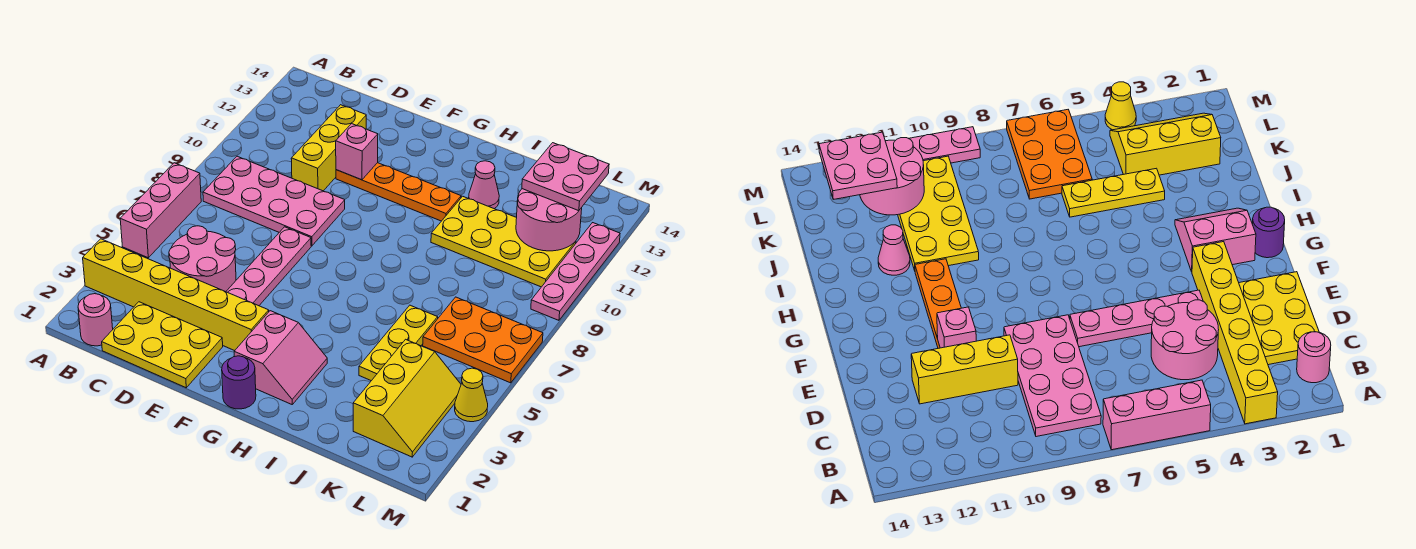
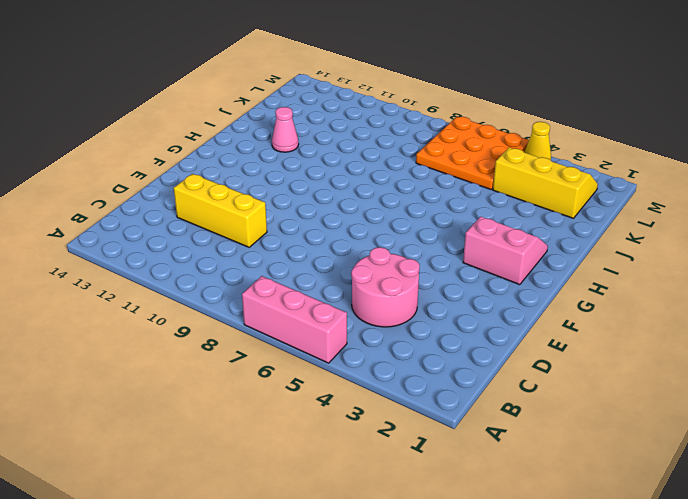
orange plate K5:M7 level 1 -> orange plate K6:M7 level 1
none -> yellow brick A3:F3 level 1
none -> pink round brick B1 level 1
none -> pink plate B8:E9 level 1

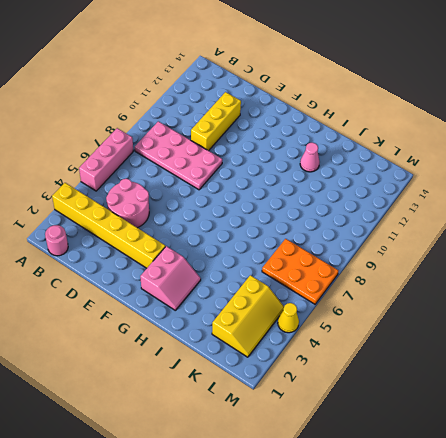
none -> yellow plate C1:E2 level 1
none -> pink plate E4:E7 level 1
none -> orange plate E11:H11 level 1

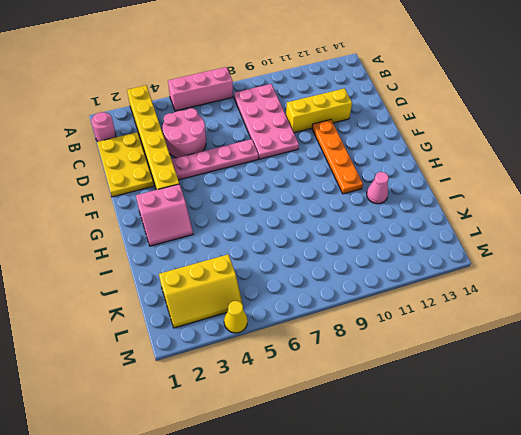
none -> purple round brick G1 level 1
none -> yellow plate I10:L11 level 1
none -> yellow plate J4:J6 level 1

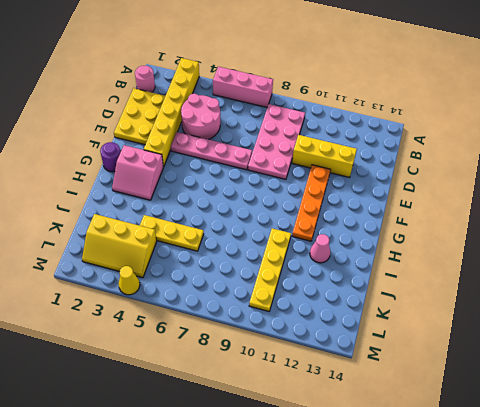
yellow plate I10:L10 level 1 -> yellow plate I10:L11 level 1
none -> orange plate K6:M7 level 1
none -> pink plate M9:M12 level 1
none -> pink brick E11 level 2

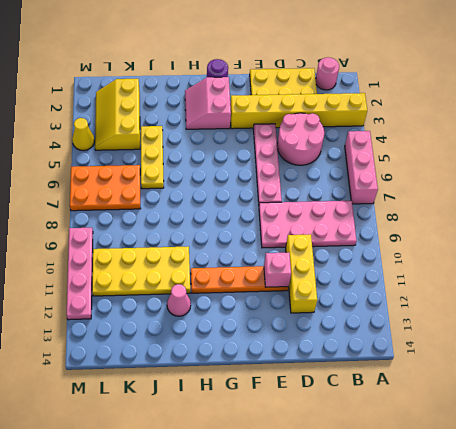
none -> pink round brick K11:L12 level 2
none -> pink plate K12:L13 level 3

